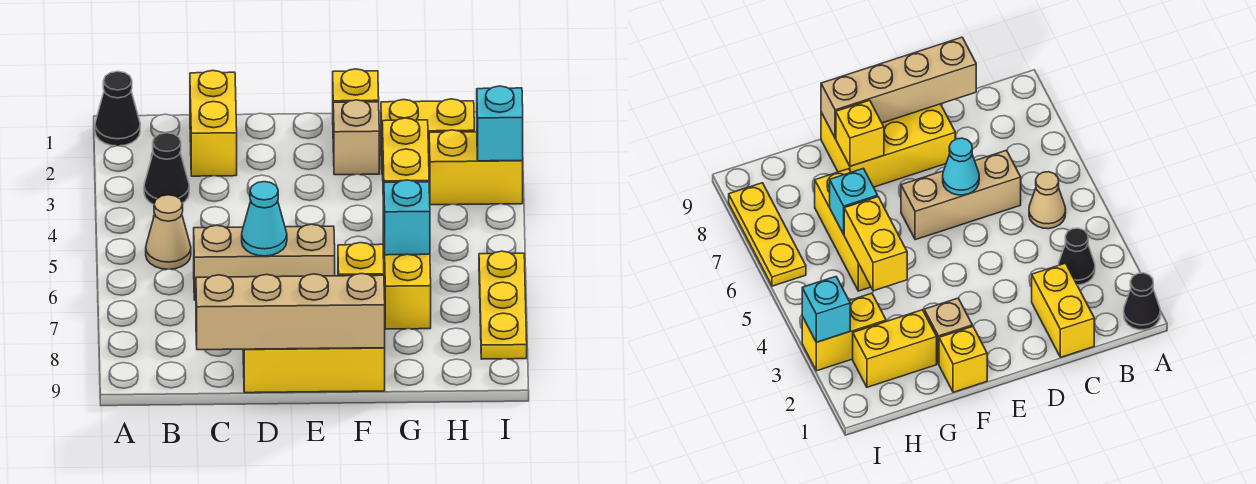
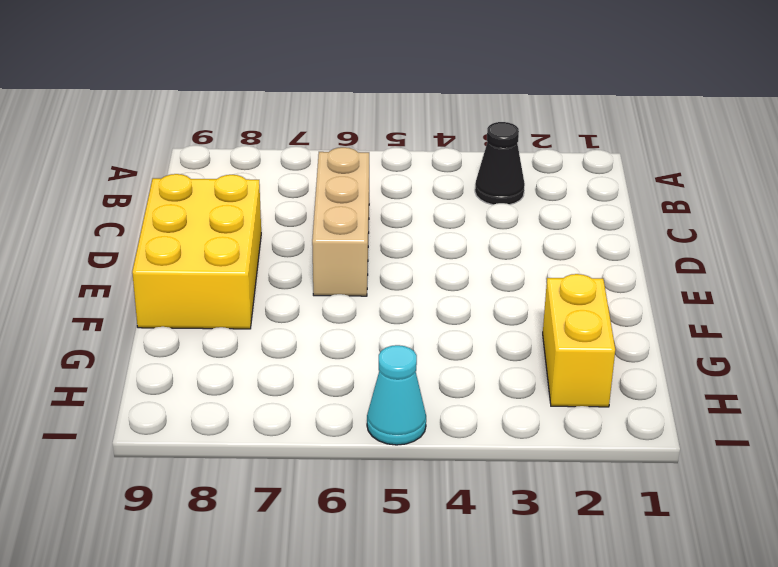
cyan cone I5 level 1 -> cyan cone D6 level 2
none -> black cone A1 level 1
none -> tan cone B5 level 1
none -> yellow brick C1:C2 level 1

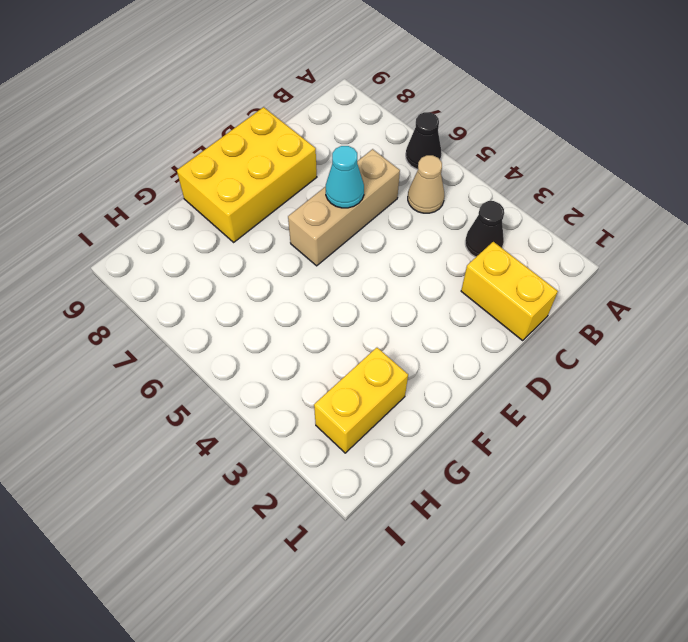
black cone A6 level 1 -> black cone A1 level 1
none -> yellow brick F1 level 1
none -> tan brick F2 level 1
none -> yellow brick G5:G7 level 1

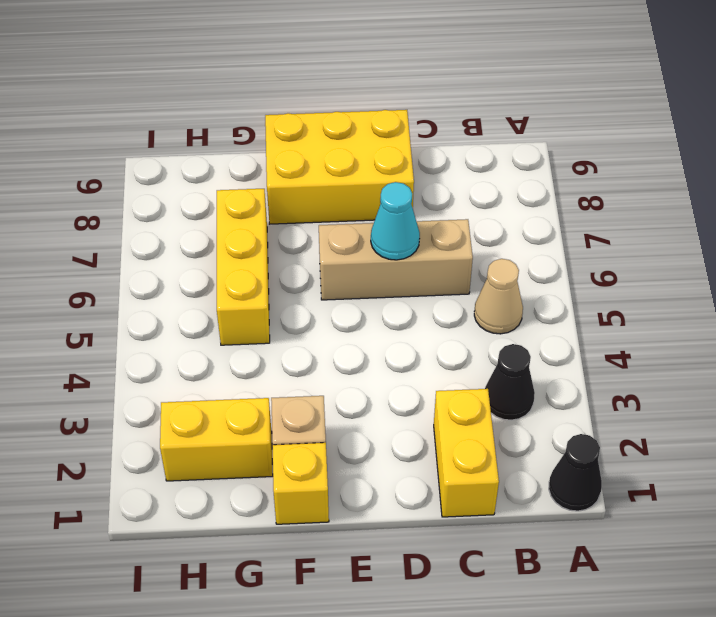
none -> yellow brick H3:I3 level 1
none -> yellow plate I6:I8 level 1
none -> tan brick C9:F9 level 2

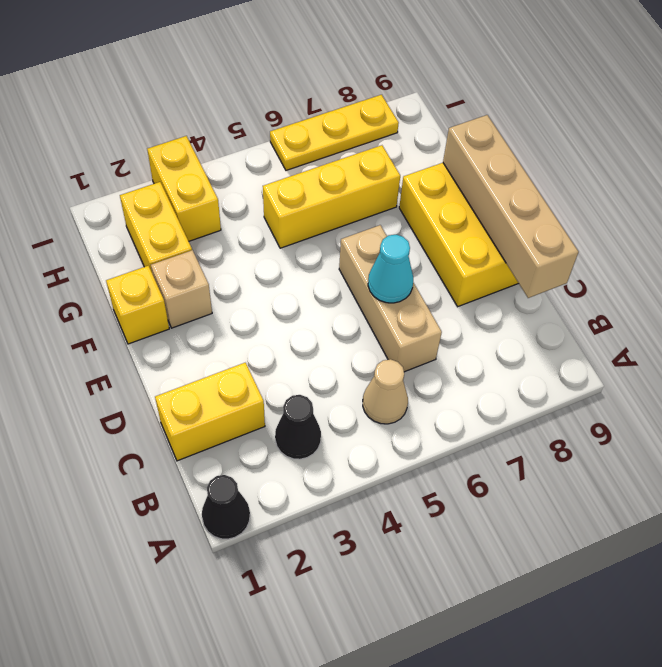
none -> yellow brick F8 level 2
none -> yellow brick G4:G5 level 2
none -> cyan brick G6 level 2

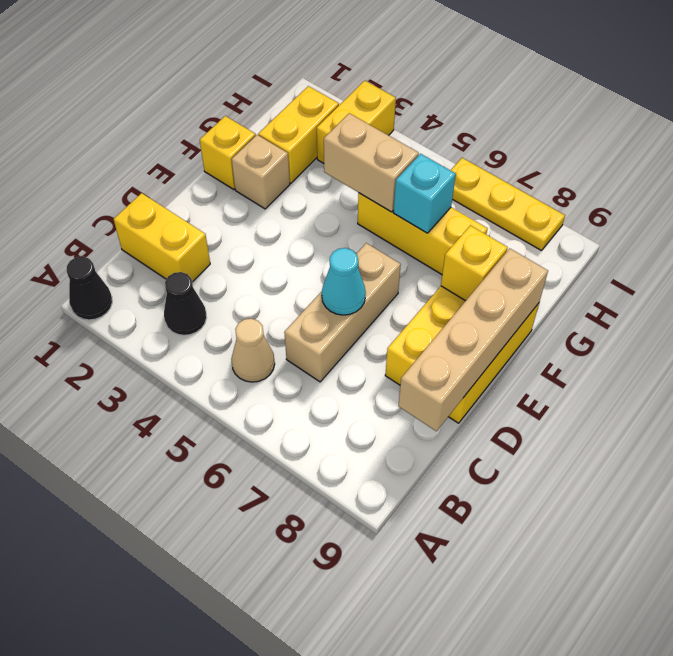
tan brick G4:G5 level 2 -> yellow brick G4:G5 level 2
none -> cyan brick I3 level 2

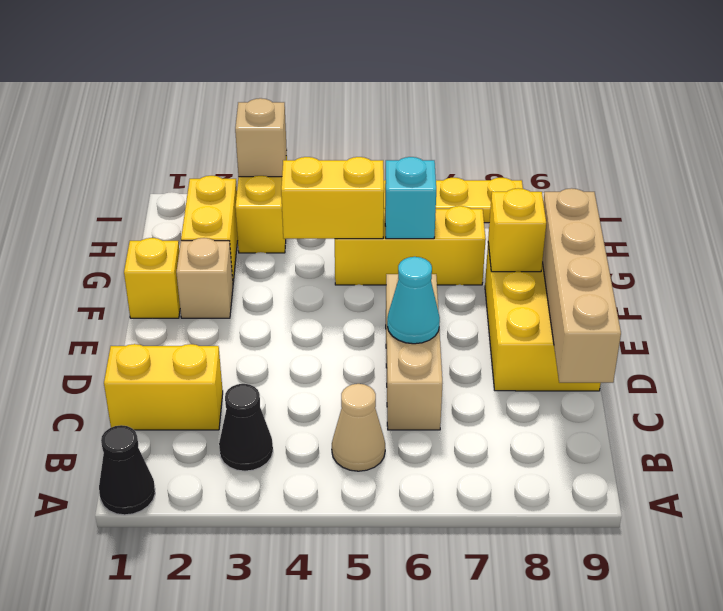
tan brick I3 level 2 -> cyan brick I3 level 2

